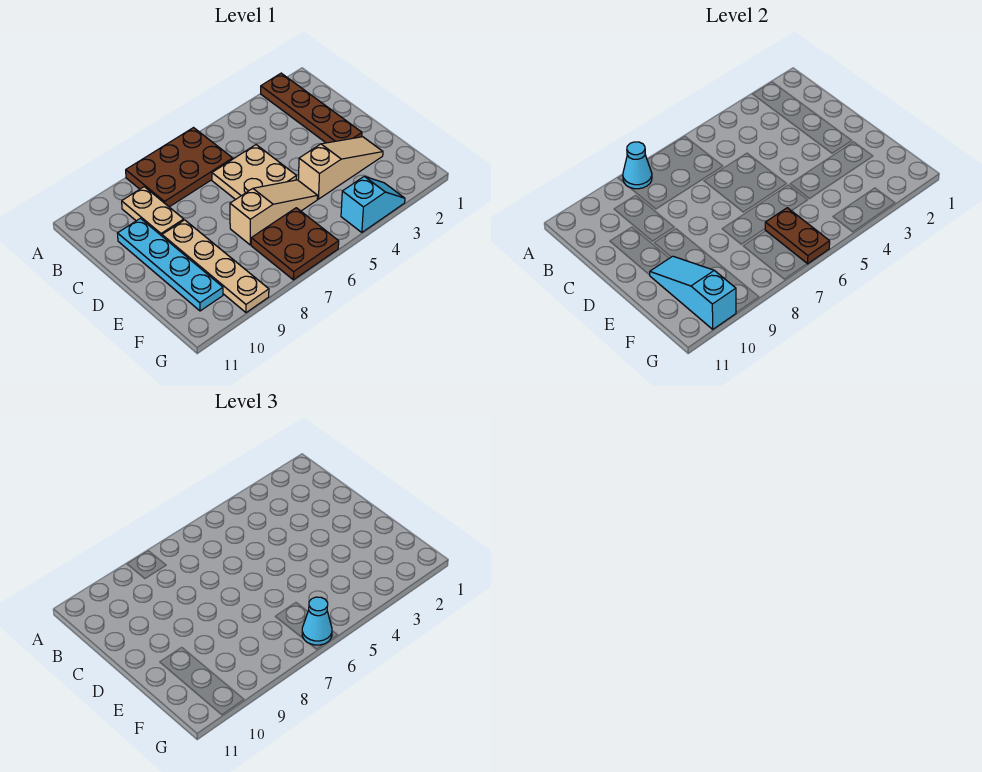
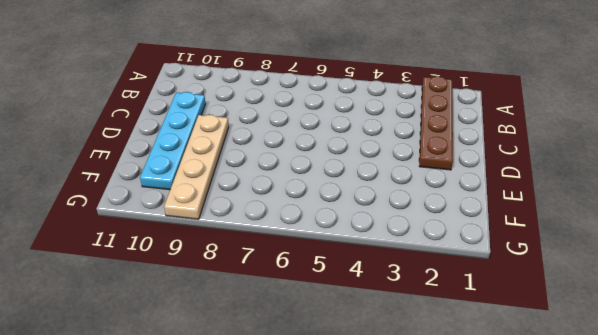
none -> brown plate A6:B8 level 1
none -> tan plate B9:C9 level 1
none -> tan plate C5:D6 level 1

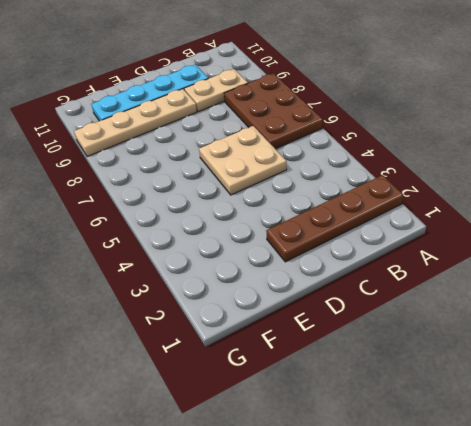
none -> tan slope E2:E4 level 1 top 4
none -> tan slope E5:E7 level 1 top 7
none -> brown plate F6:G7 level 1

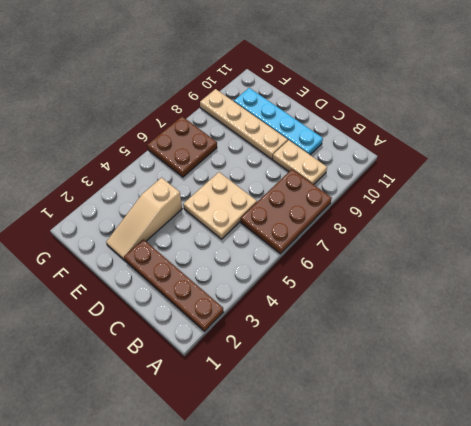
none -> tan slope E5:E7 level 1 top 7
none -> cyan slope G3:G4 level 1 top 4
none -> cyan cone A8 level 2

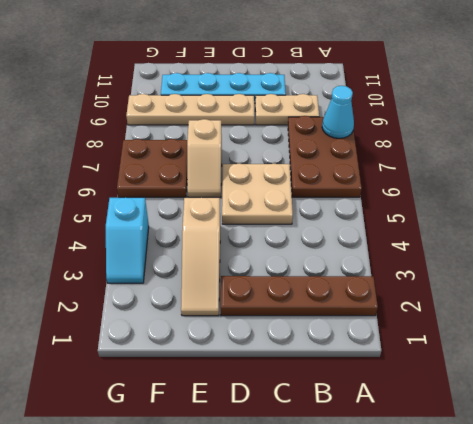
tan slope E6:E7 level 1 top 7 -> tan slope E5:E7 level 1 top 7
none -> cyan slope E10:G10 level 2 top G
none -> brown plate F6:G6 level 2
none -> cyan cone G6 level 3

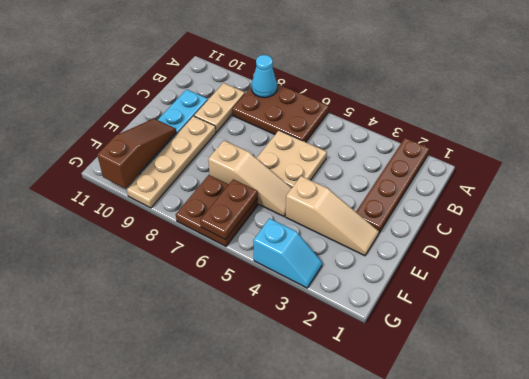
brown slope E10:G10 level 2 top G -> cyan slope E10:G10 level 2 top G
none -> cyan cone G6 level 3

